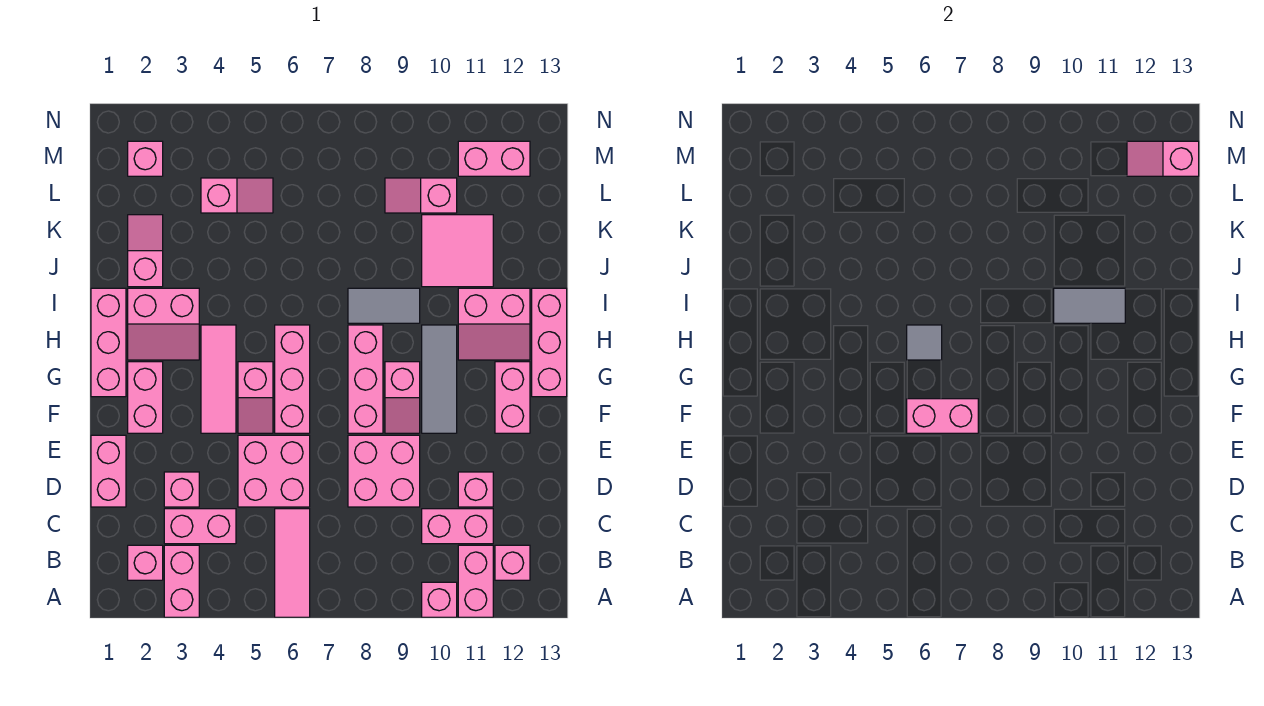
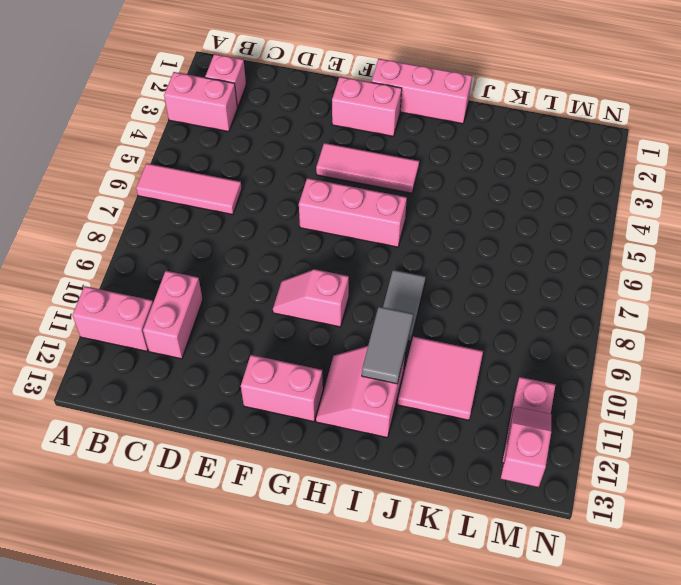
none -> pink brick A10 level 1
none -> pink brick B12 level 1
none -> pink brick C3:C4 level 1
none -> pink brick D1:E1 level 1

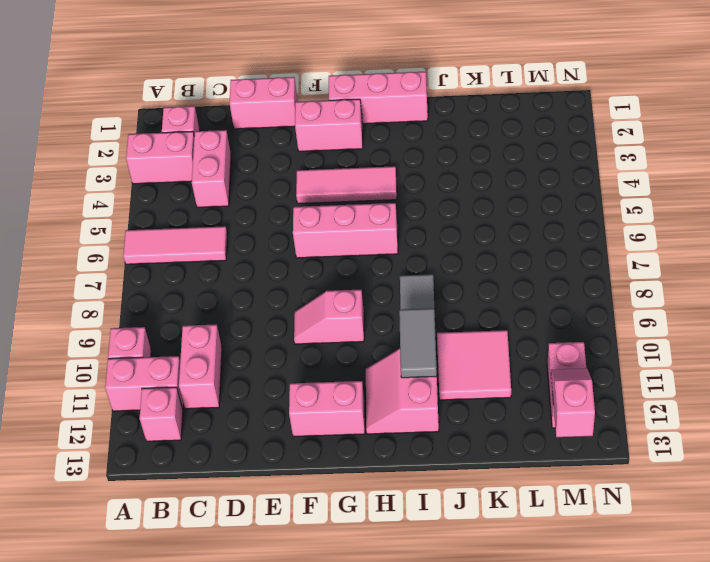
none -> pink brick D3 level 1
none -> pink brick D5:E6 level 1
none -> pink brick D8:E9 level 1
none -> pink brick D11 level 1

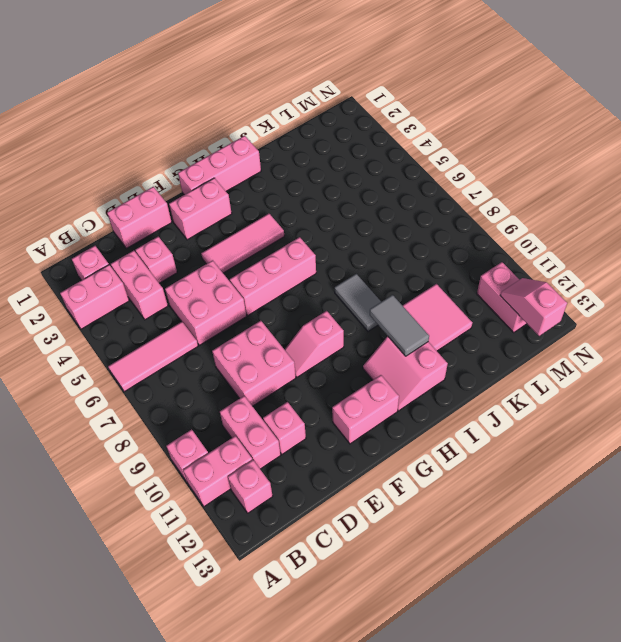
none -> pink slope F5:G5 level 1 top G
none -> pink brick F8:H8 level 1
none -> grey tile F10:H10 level 1
none -> pink brick G13:I13 level 1

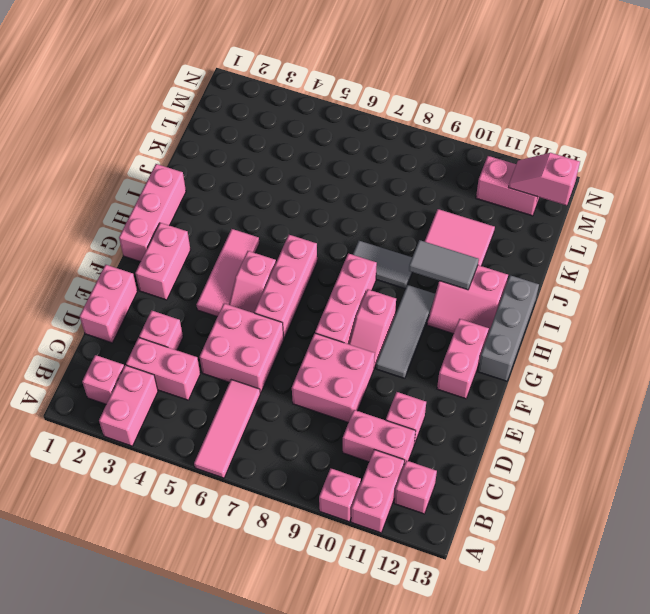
grey brick G13:I13 level 1 -> pink brick G13:I13 level 1
none -> pink slope H2:I3 level 1 top I
none -> pink slope J2:K2 level 1 top J
none -> pink slope L4:L5 level 1 top 4
none -> pink slope L9:L10 level 1 top 10

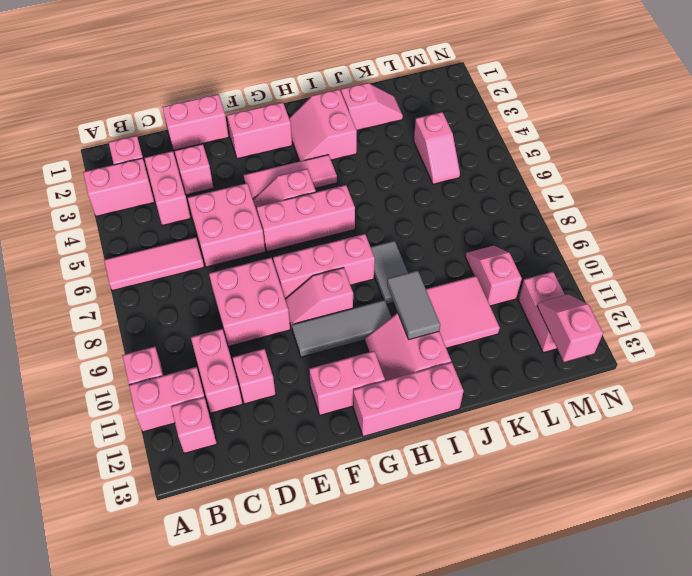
none -> pink brick G1:I1 level 1
none -> pink brick M2 level 1
none -> pink brick F6:F7 level 2
none -> grey tile H6 level 2

